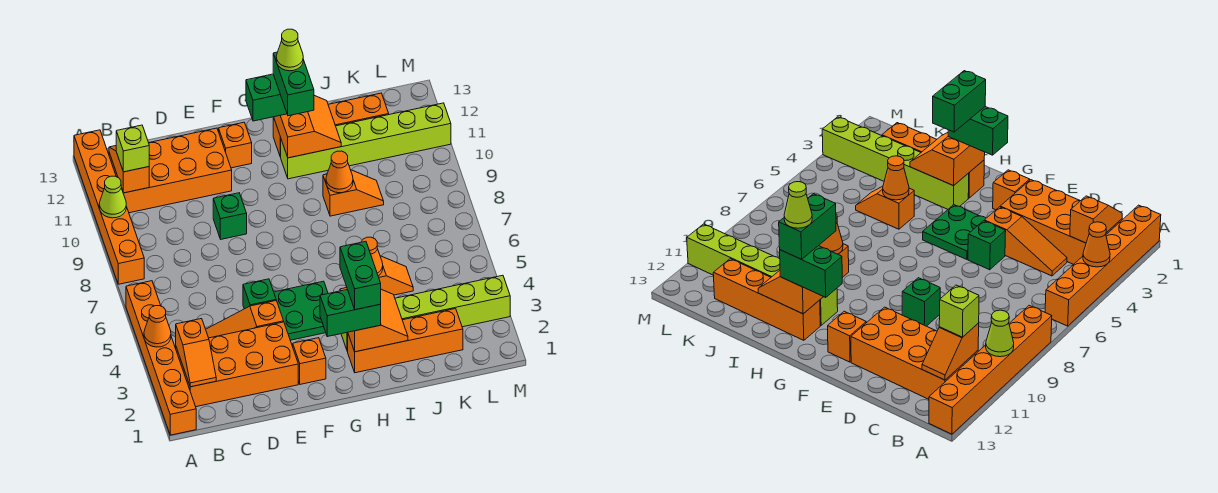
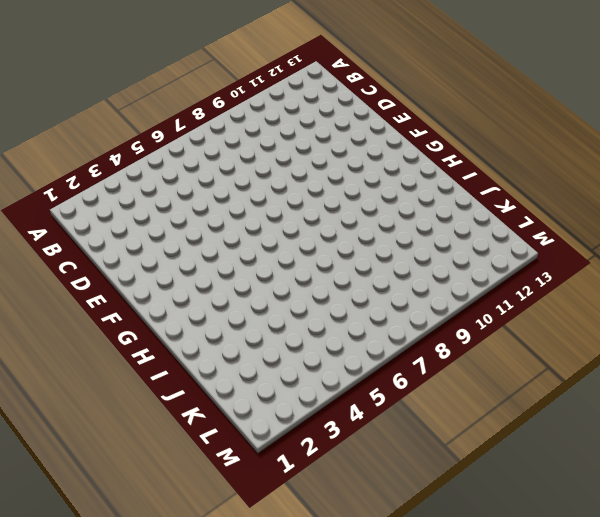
none -> orange brick A1:A6 level 1
none -> orange brick A8:A13 level 1
none -> orange brick B2:E3 level 1
none -> orange brick B11:E12 level 1

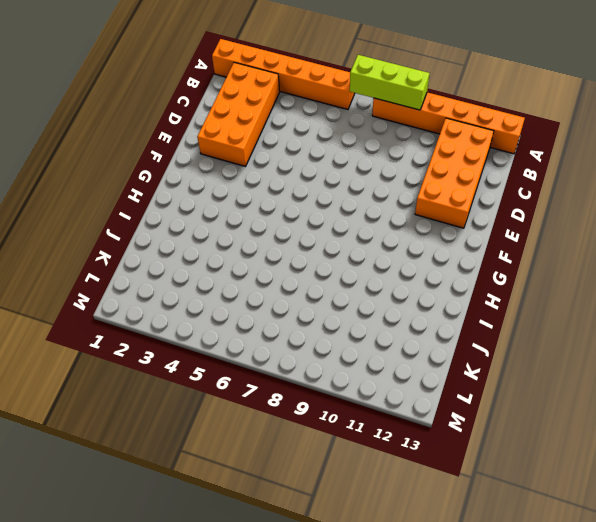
lime brick A7:A9 level 2 -> none
none -> orange slope C4:E4 level 1 top E
none -> green brick E5 level 1
none -> green brick E9 level 1
none -> orange brick F2 level 1

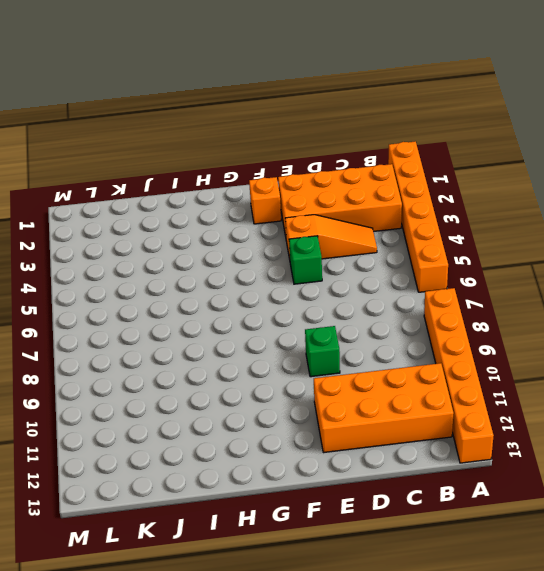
none -> green plate F4:G5 level 1
none -> orange brick F12 level 1
none -> orange brick H2:K2 level 1
none -> lime brick H3:M3 level 1

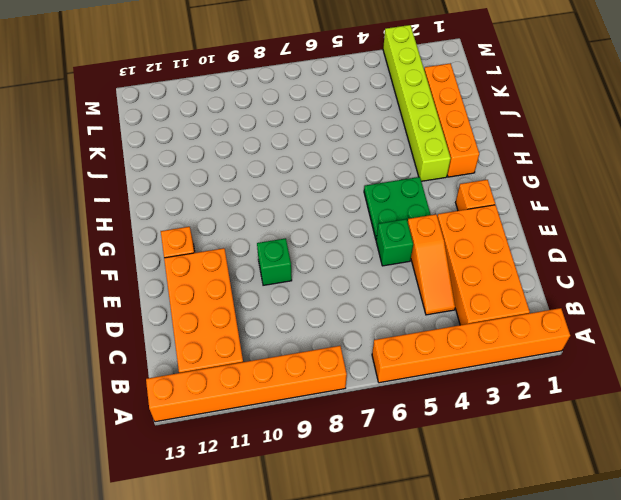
none -> lime brick H11:M11 level 1
none -> orange brick H12:K12 level 1
none -> orange slope I5:J5 level 1 top I
none -> orange slope I9:J9 level 1 top I

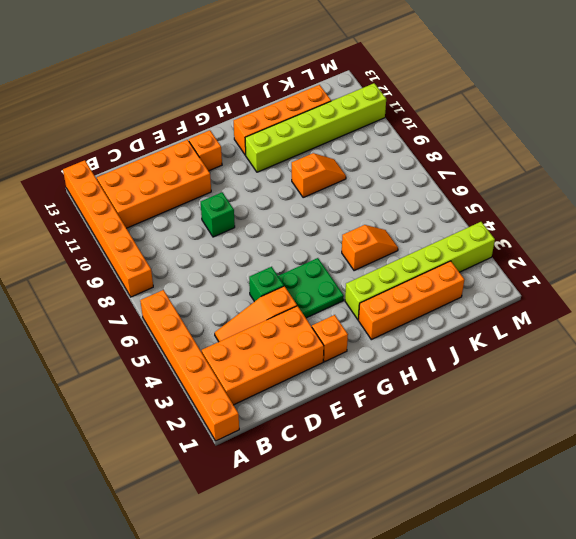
none -> orange cone A4 level 2
none -> lime cone A10 level 2
none -> orange slope B2:B3 level 2 top 3
none -> orange slope B11:B12 level 2 top 11

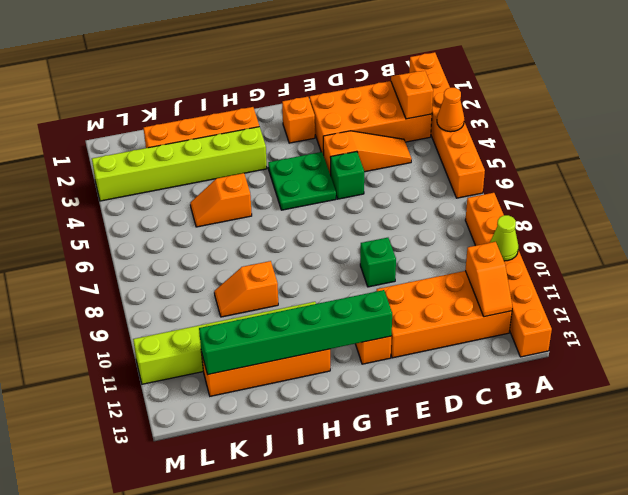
green brick F12:K12 level 2 -> orange slope H11:I12 level 2 top H
none -> orange slope H2:I3 level 2 top H
none -> orange cone I5 level 2
none -> orange cone I9 level 2
none -> lime brick B11 level 3

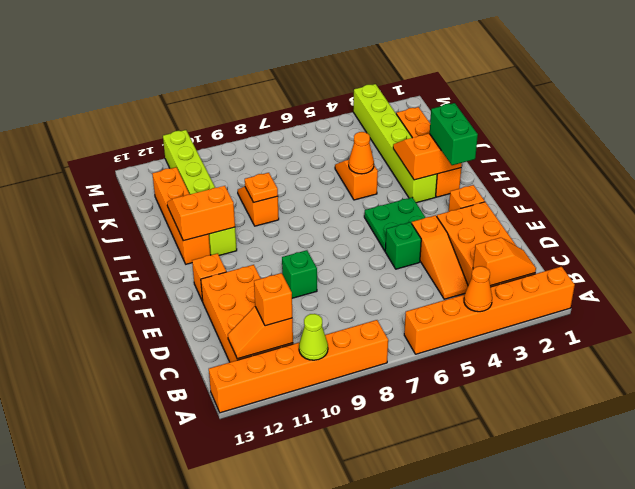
orange brick B11 level 3 -> lime brick B11 level 3
orange plate I9 level 2 -> orange cone I9 level 2
none -> green brick G12:H12 level 3
none -> green brick H2:H3 level 4
none -> green brick H11:H12 level 4
none -> lime cone H12 level 5

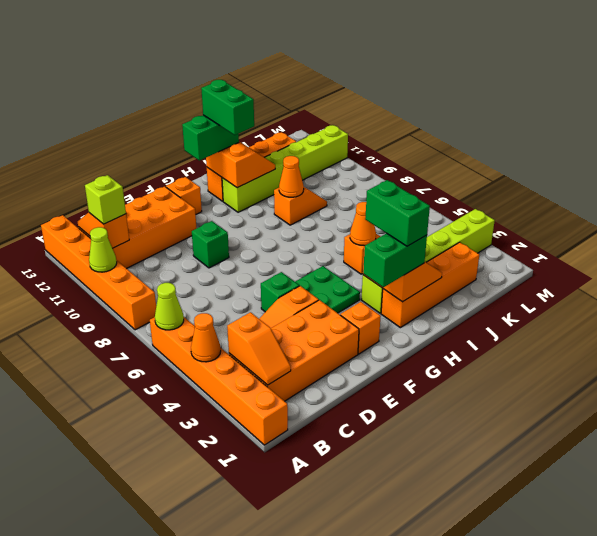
lime cone A6 level 2 -> lime cone H12 level 5

